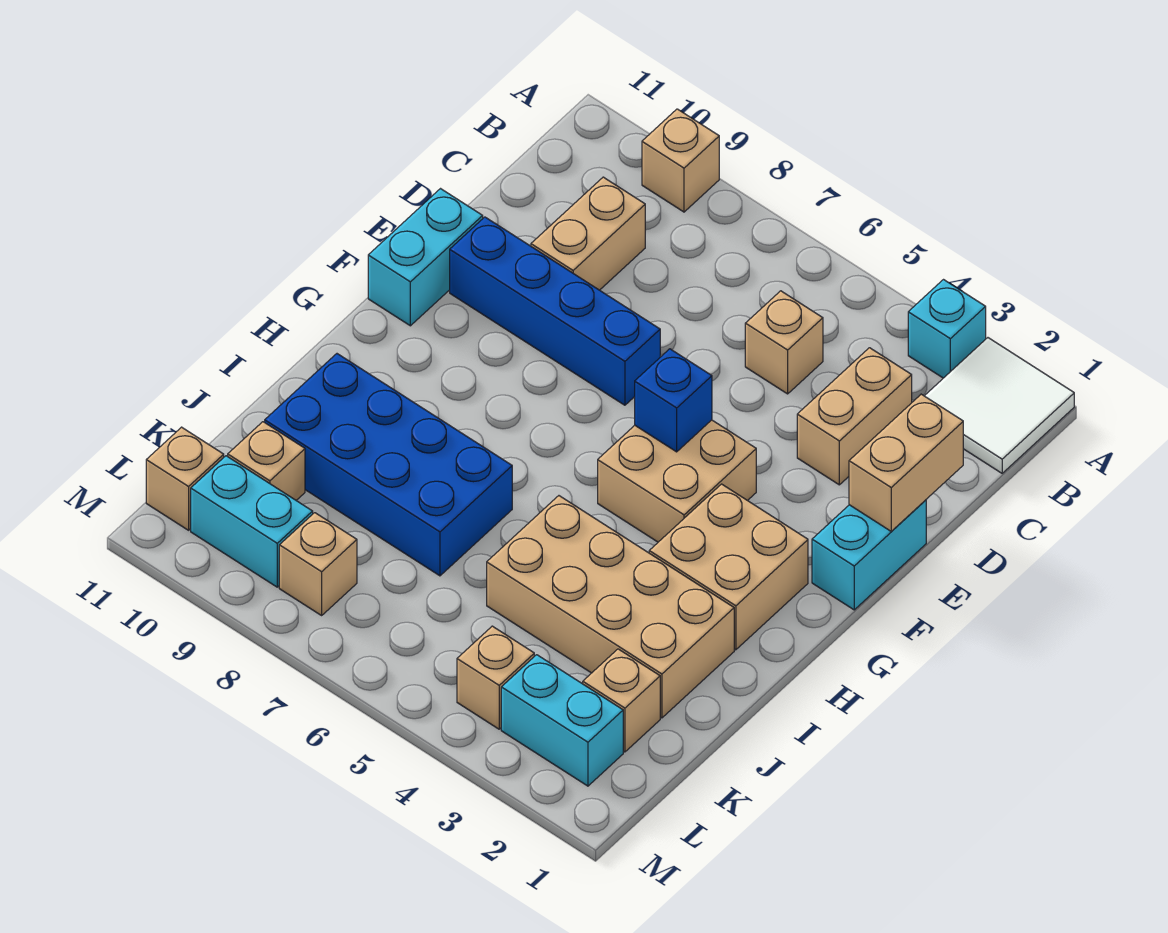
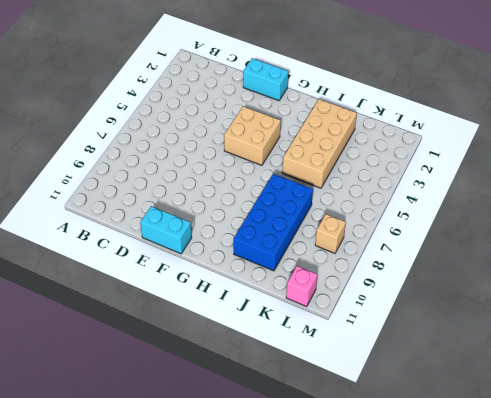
pink brick L11 level 1 -> tan brick L11 level 1
none -> white tile A1:B2 level 1
none -> cyan brick A3 level 1
none -> tan brick A9 level 1

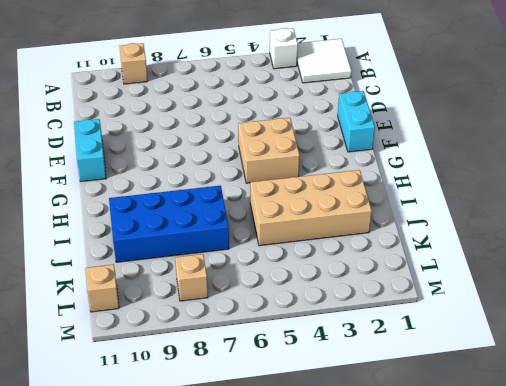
white brick A3 level 1 -> cyan brick A3 level 1
none -> tan brick C3:D3 level 1
none -> tan brick C5 level 1
none -> tan brick C9:D9 level 1

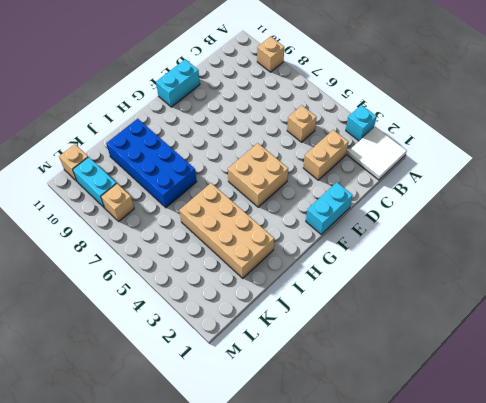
none -> tan brick C9:D9 level 1
none -> blue brick E7:E10 level 1
none -> tan brick G2:H3 level 1

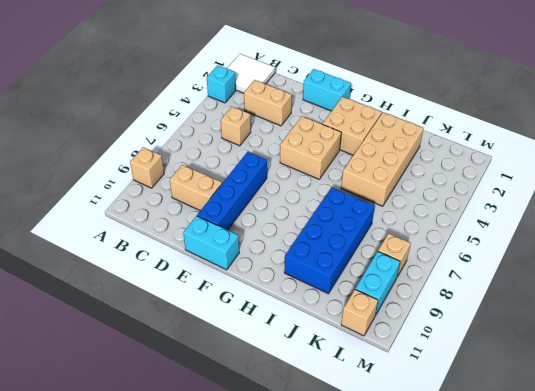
none -> tan brick K2 level 1
none -> tan brick K10 level 1
none -> cyan brick L2:L3 level 1

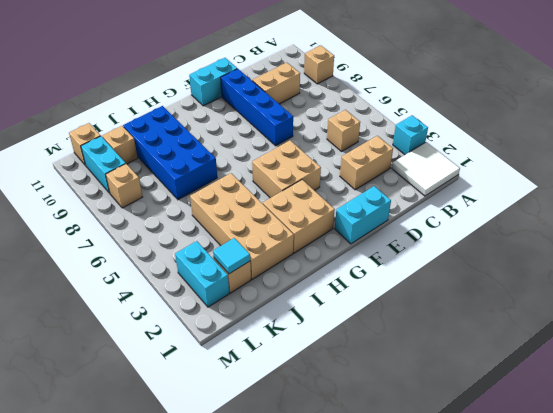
cyan tile K2 level 2 -> none
none -> tan brick L4 level 1
none -> tan brick D1:E1 level 2
none -> blue brick F5 level 2

